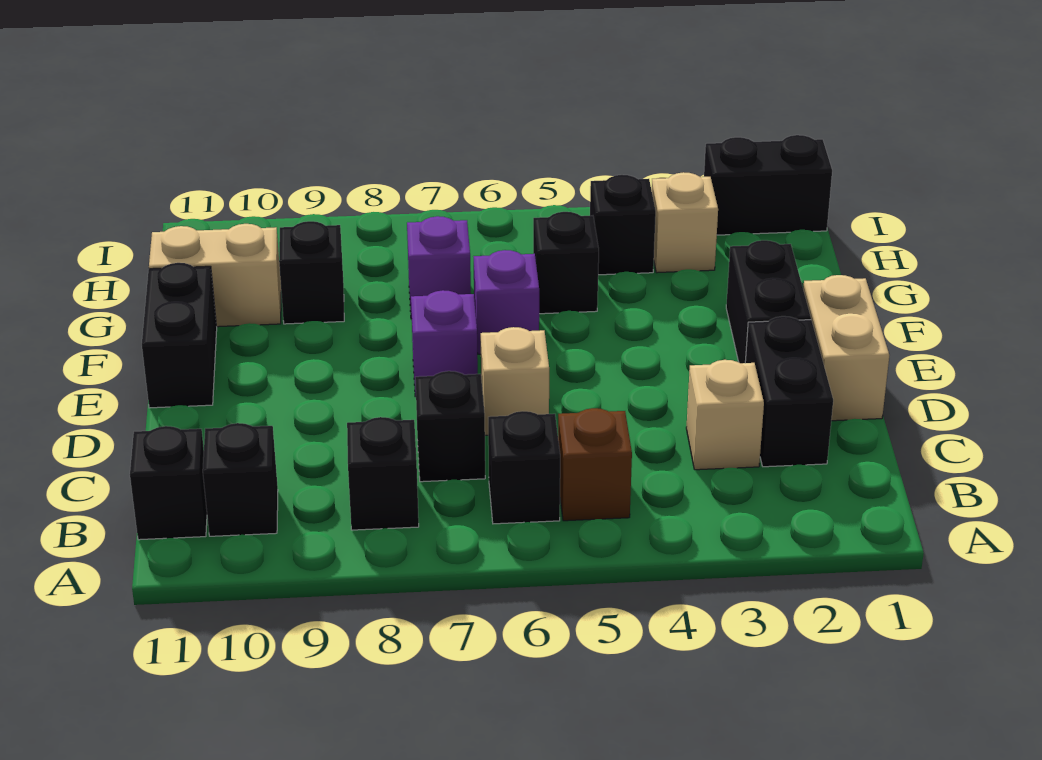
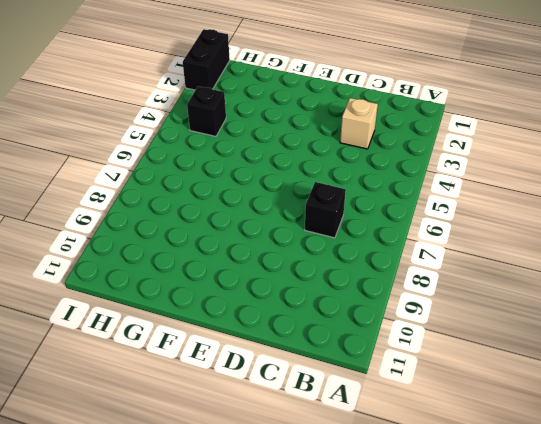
none -> brown brick B5 level 1
none -> black brick B6 level 1
none -> black brick B8 level 1

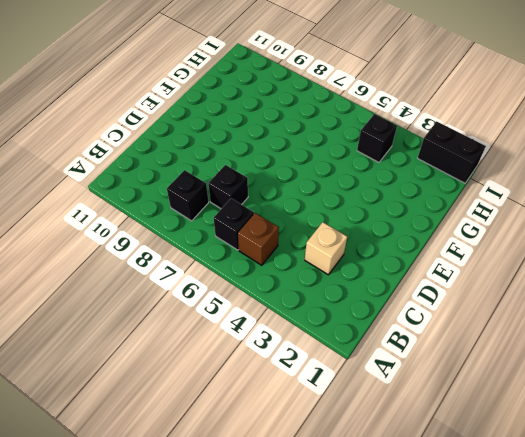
none -> black brick B10 level 1
none -> black brick B11 level 1
none -> black brick C2:D2 level 1

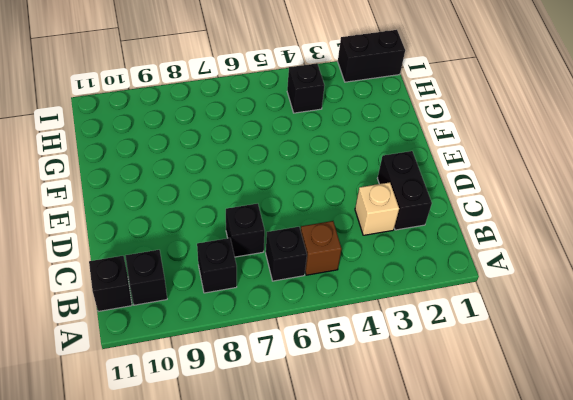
none -> tan brick D1:E1 level 1
none -> tan brick D6 level 1
none -> black brick E2:F2 level 1

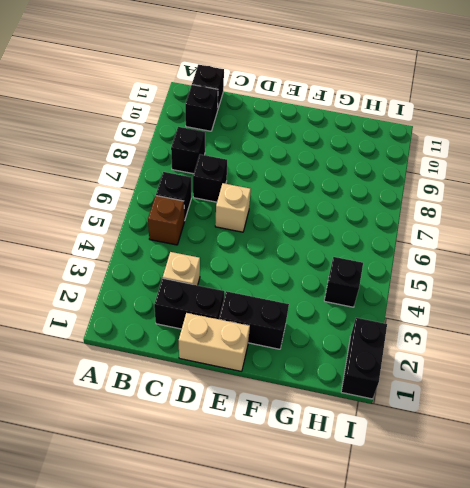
none -> purple brick E7 level 1
none -> black brick E11:F11 level 1
none -> purple brick F6 level 1

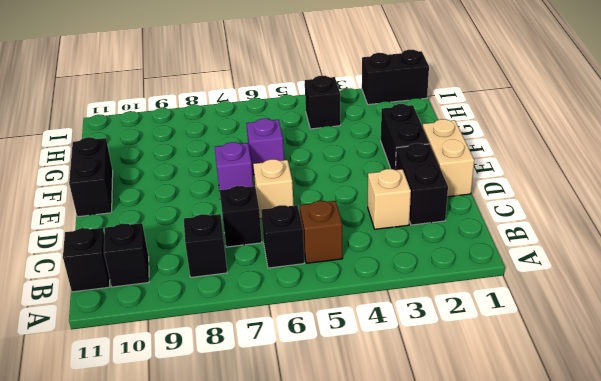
none -> black brick G5 level 1
none -> purple brick G7 level 1
none -> black brick G9 level 1

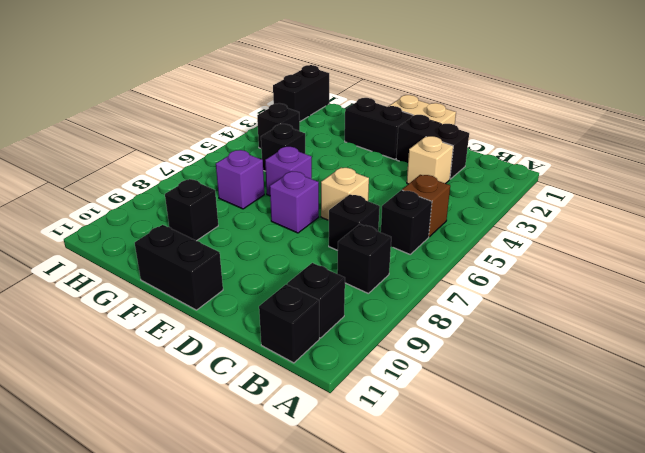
none -> tan brick G10:G11 level 1
none -> tan brick H3 level 1

